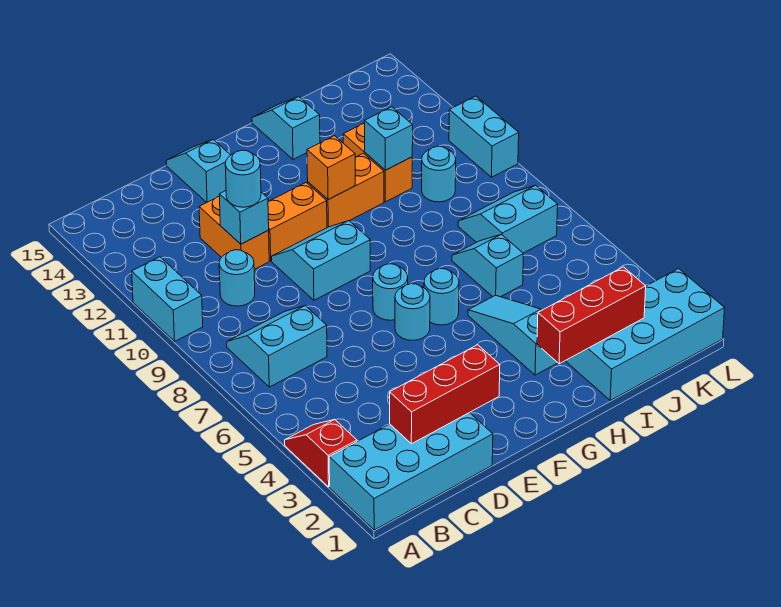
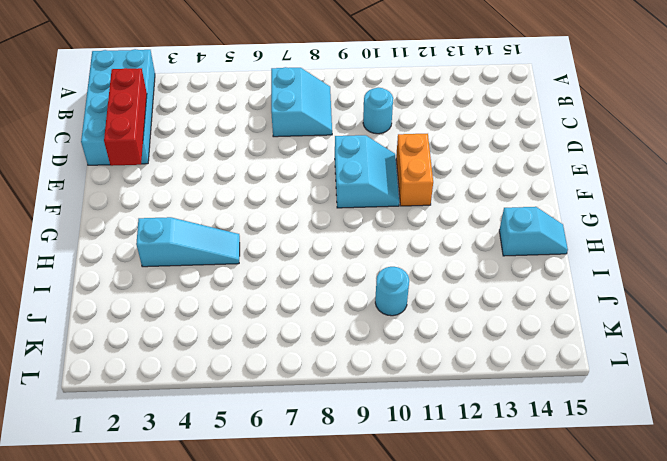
none -> red slope A3:A4 level 1 top 3
none -> cyan brick A10:A11 level 1
none -> orange brick D11:D12 level 1

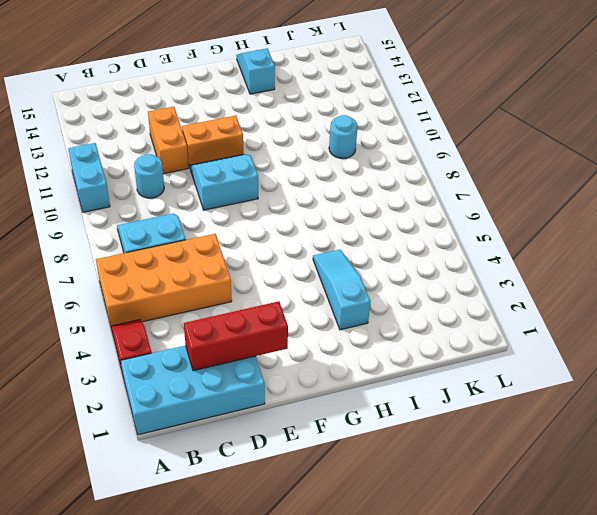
orange brick A5:D6 level 1 -> none
none -> cyan slope E14:E15 level 1 top 14
none -> cyan round brick F6 level 1
none -> cyan round brick F7 level 1

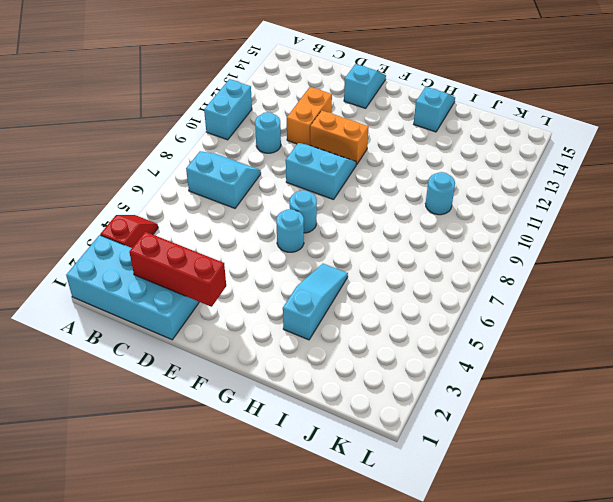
none -> cyan round brick G6 level 1
none -> orange brick G11:H11 level 1
none -> cyan brick I1:L2 level 1

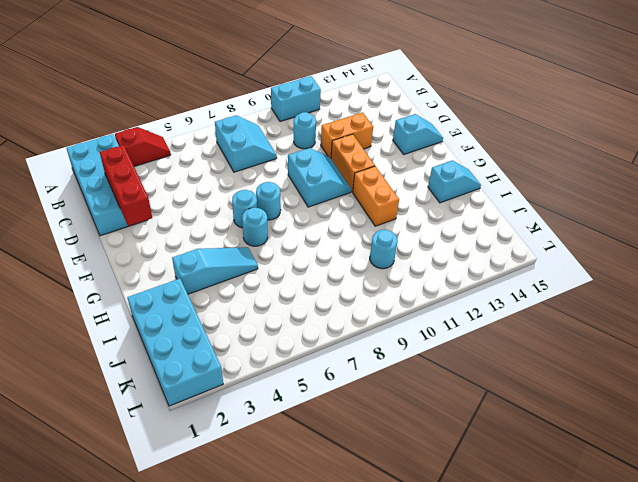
none -> cyan slope I6:I7 level 1 top 6
none -> orange brick I11:I12 level 1
none -> cyan slope J7:K8 level 1 top 7

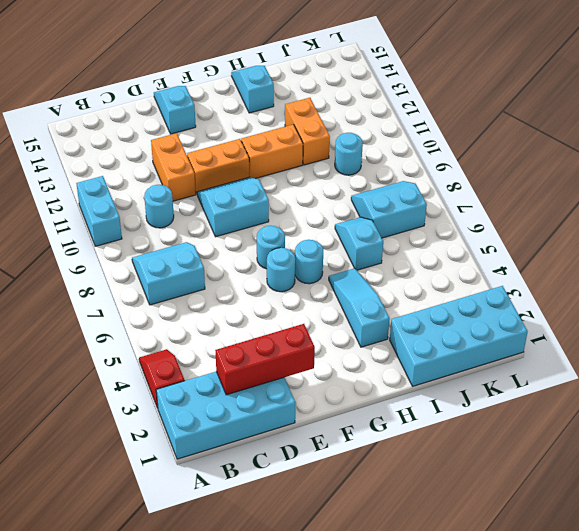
none -> cyan brick L10:L11 level 1
none -> cyan brick D11 level 2
none -> orange brick G11 level 2

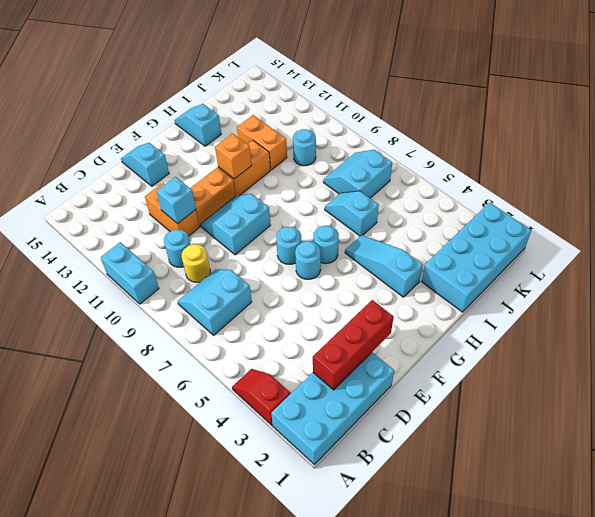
yellow round brick C9 level 1 -> none
none -> cyan brick L10:L11 level 1
none -> red brick H2:J2 level 2
none -> cyan brick I11 level 2

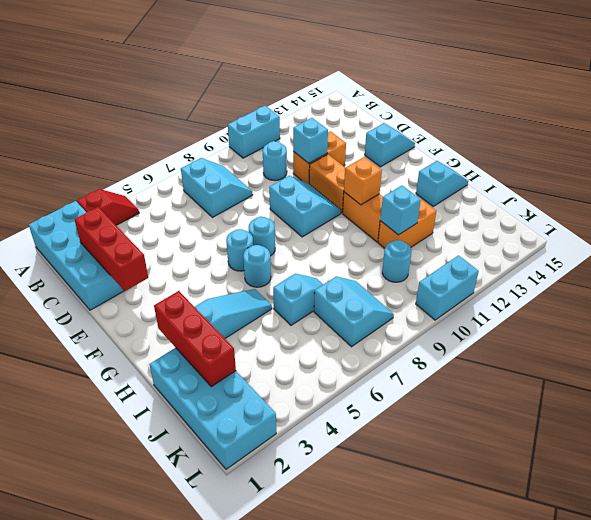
none -> cyan round brick D11 level 3

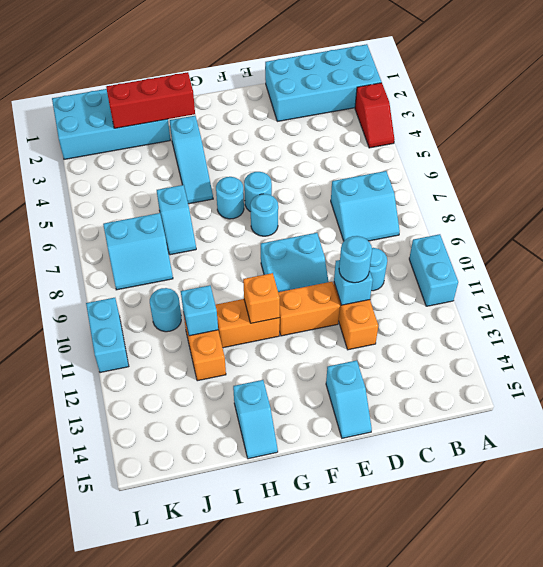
none -> red brick C2:E2 level 2

